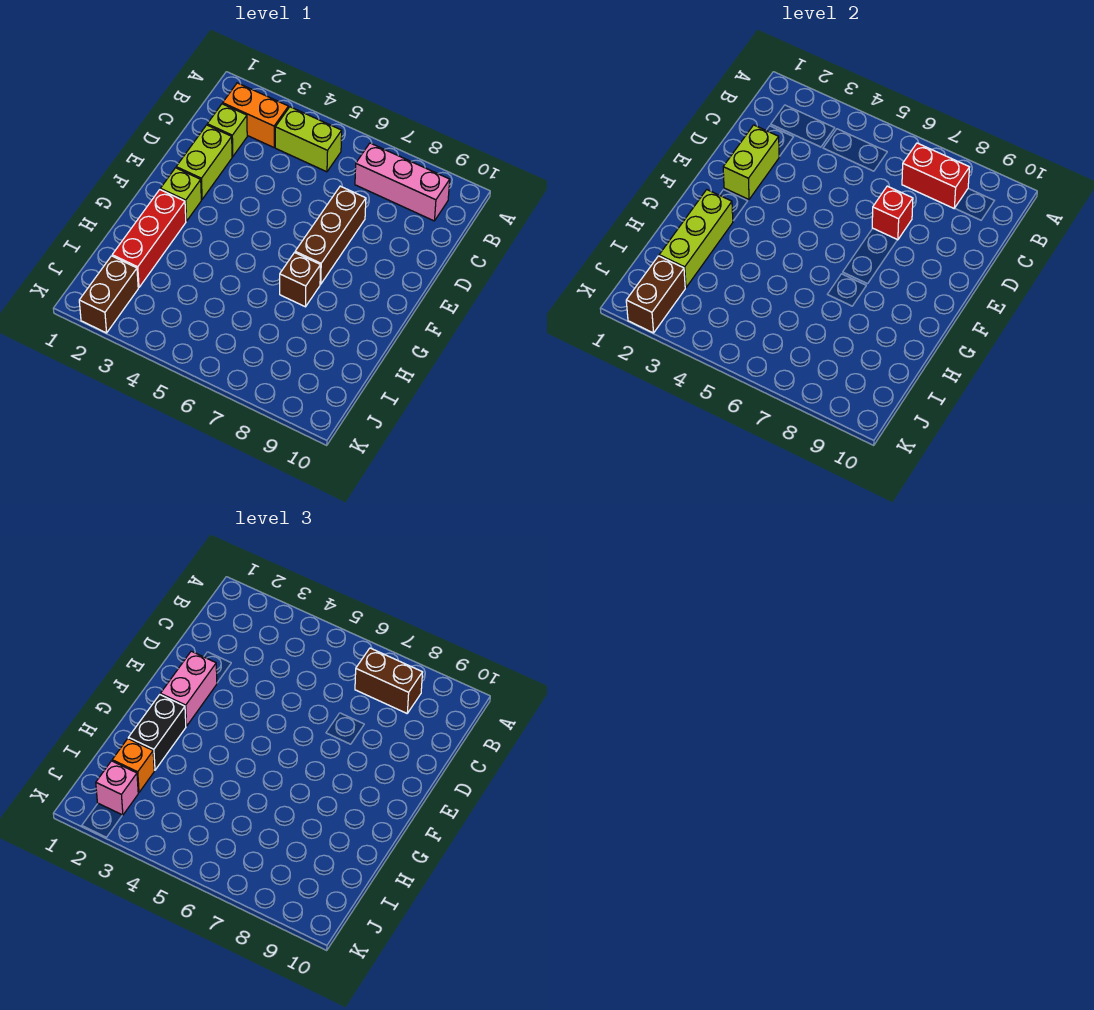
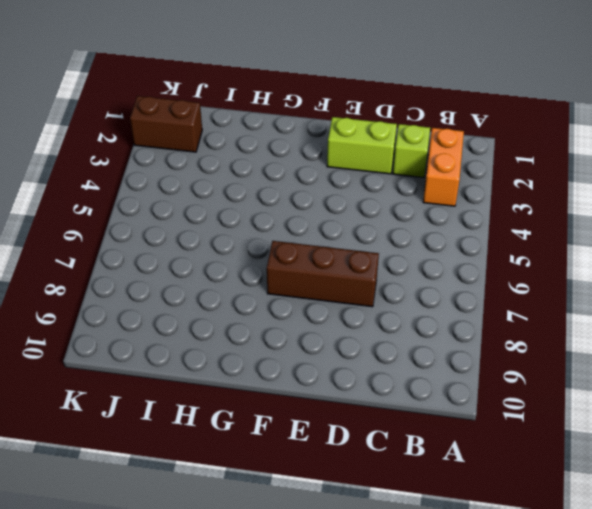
none -> lime brick B4:B5 level 1
none -> pink brick B7:B9 level 1
none -> lime brick F2 level 1

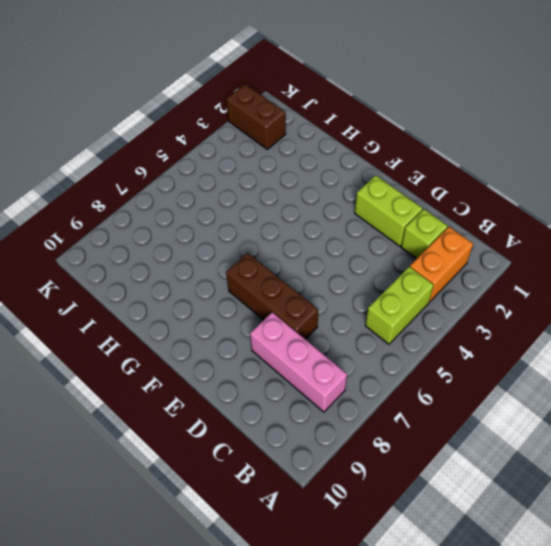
pink brick B8:D8 level 1 -> pink brick B7:B9 level 1
none -> lime brick F2 level 1
none -> red brick G2:I2 level 1
none -> brown brick G7 level 1

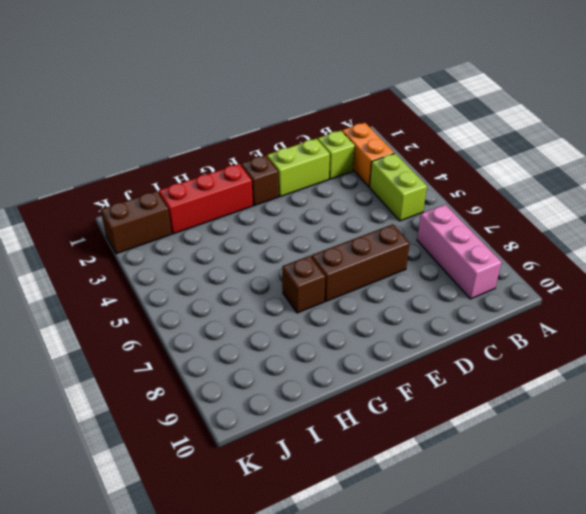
brown brick F2 level 1 -> lime brick F2 level 1
none -> red brick B7:B8 level 2
none -> lime brick D2:E2 level 2
none -> red brick D7 level 2

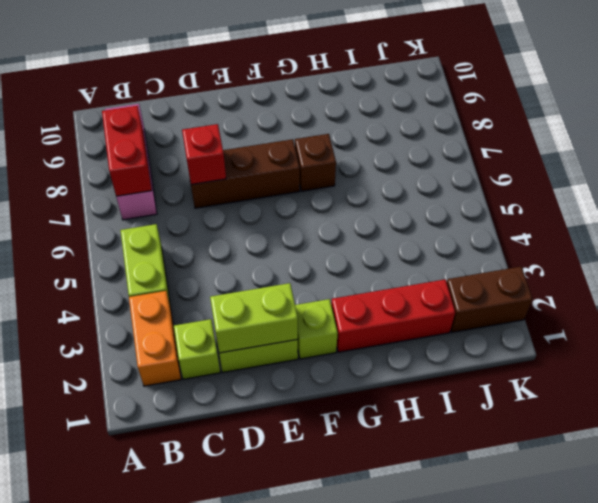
none -> lime brick G2:I2 level 2
none -> brown brick J2:K2 level 2
none -> brown brick B7:B8 level 3

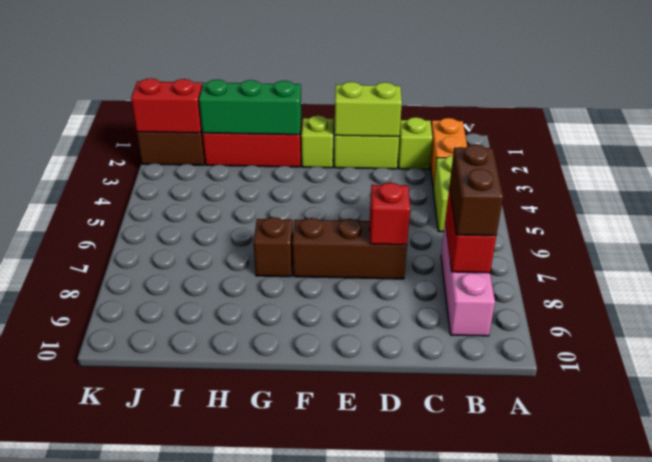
green brick G2:I2 level 2 -> lime brick G2:I2 level 2
red brick J2:K2 level 2 -> brown brick J2:K2 level 2
none -> pink brick E2:F2 level 3
none -> black brick G2:H2 level 3
none -> orange brick I2 level 3

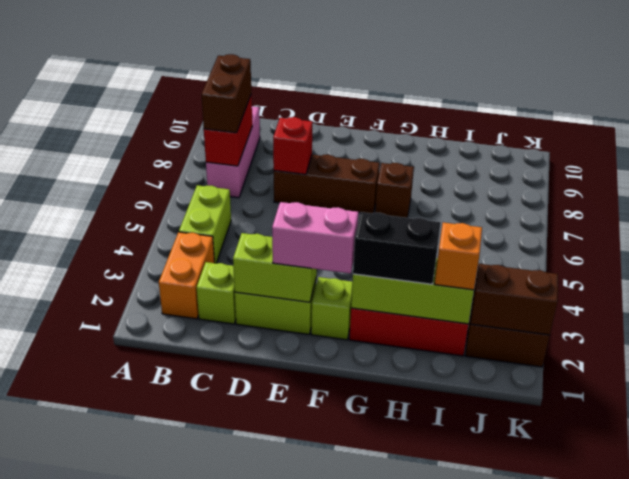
none -> pink brick J2 level 3

